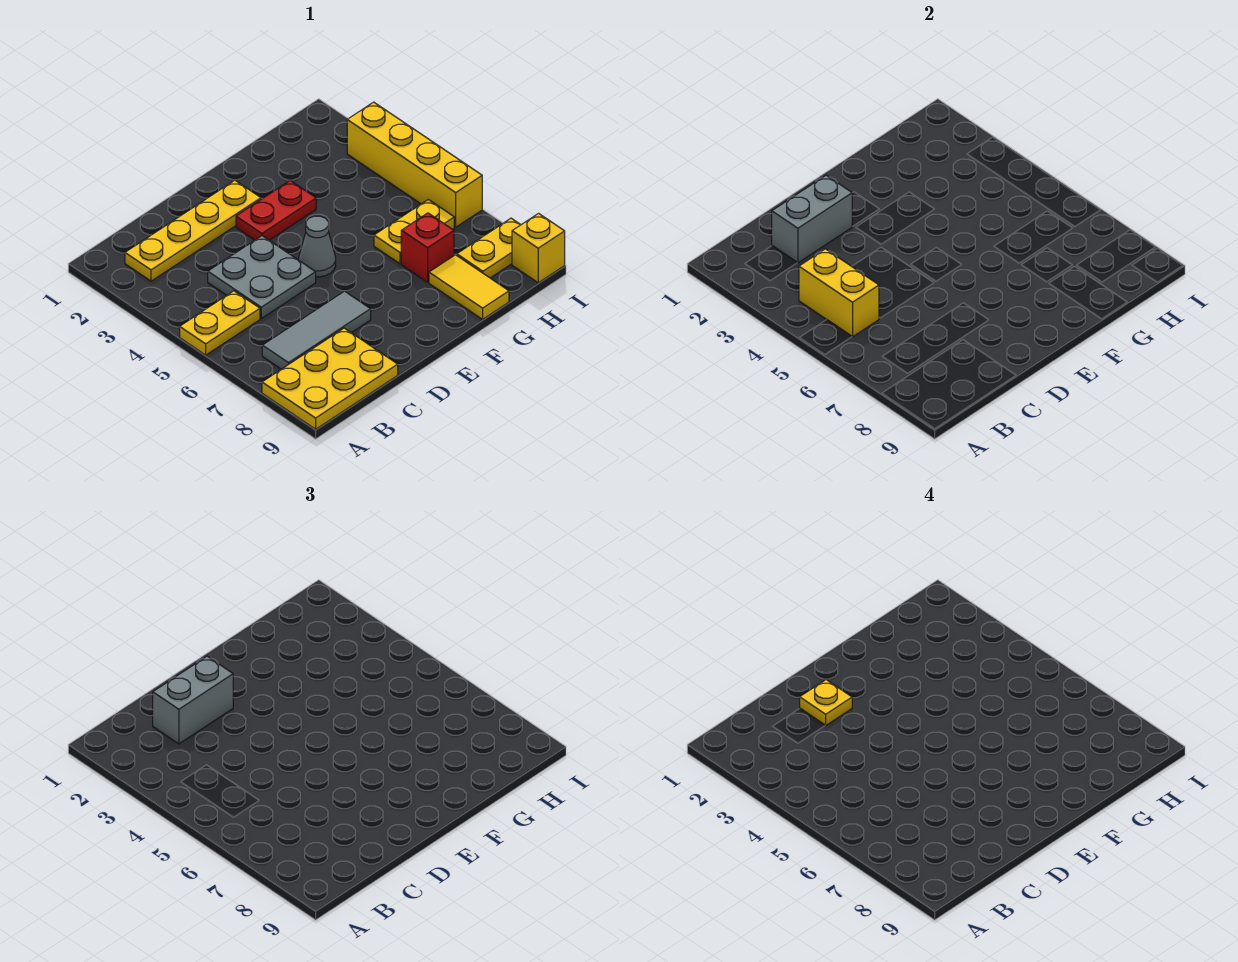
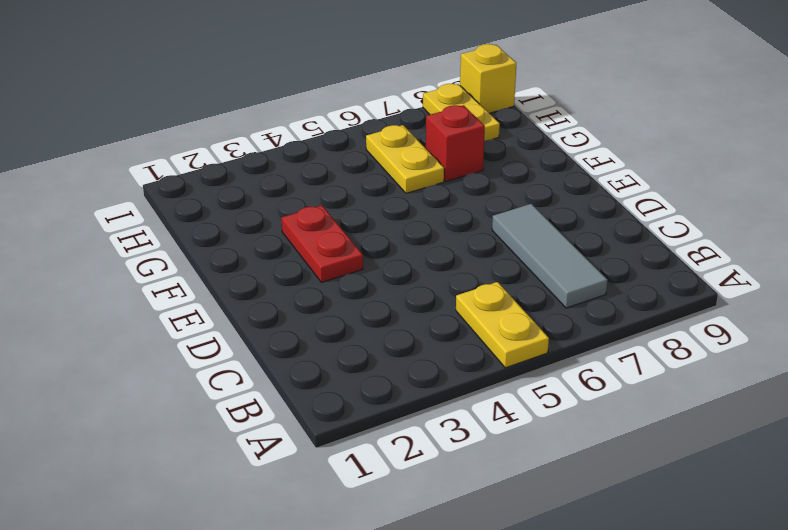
none -> yellow plate A8:C9 level 1
none -> yellow plate B2:E2 level 1
none -> grey plate C4:D5 level 1

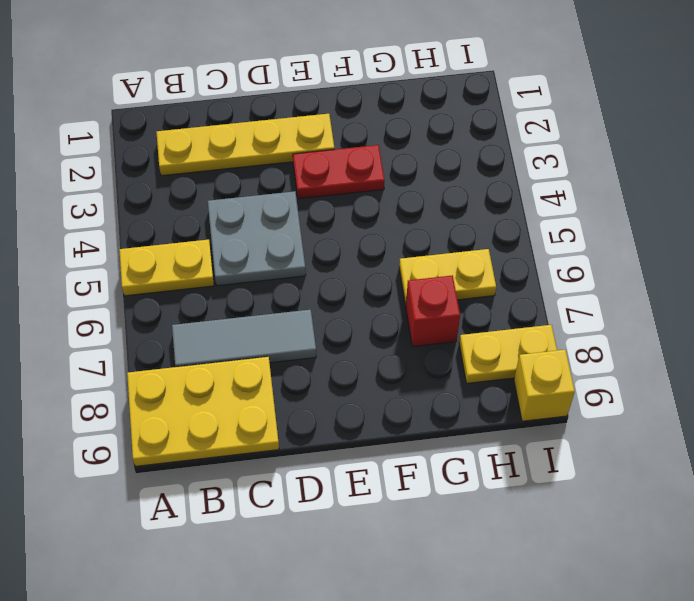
none -> grey cone E5 level 1
none -> yellow tile G8:G9 level 1
none -> yellow brick I3:I6 level 1

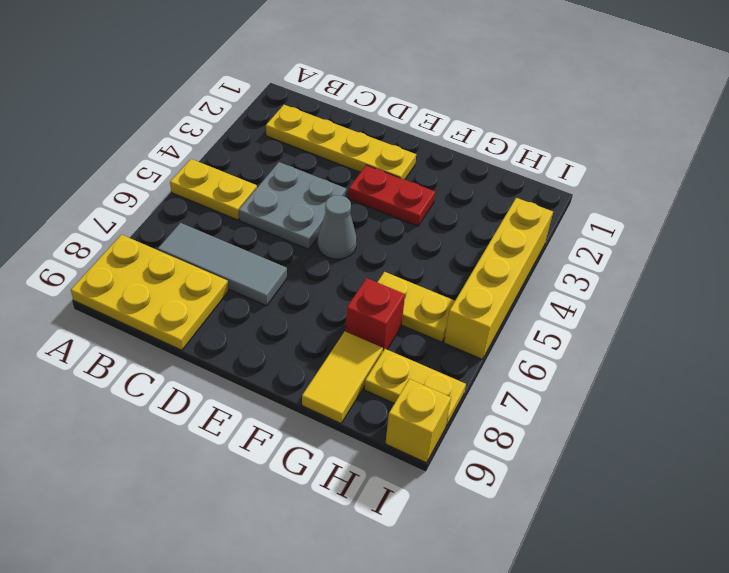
none -> yellow brick B4:B5 level 2
none -> grey brick C2:D2 level 2
none -> grey brick C2:D2 level 3

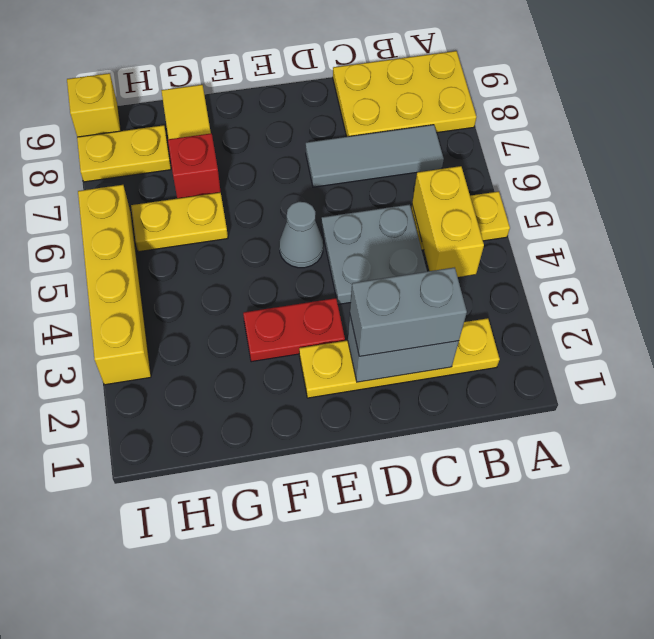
none -> yellow plate D2 level 4

